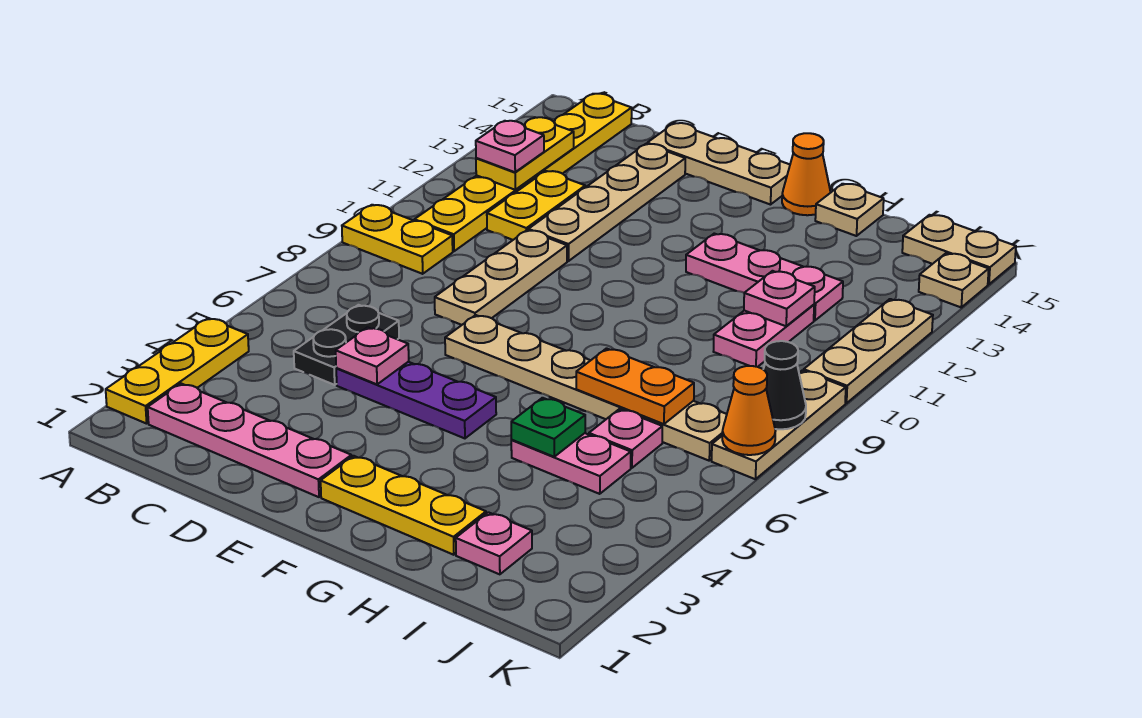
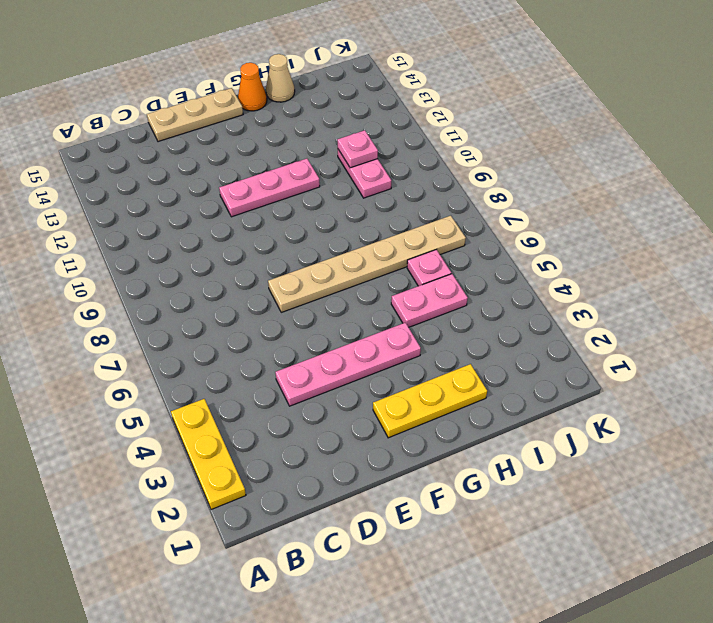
pink plate D4:G4 level 1 -> pink plate B2:E2 level 1
pink plate E11:G11 level 1 -> pink plate G12:I12 level 1
tan cone H15 level 1 -> tan plate H15 level 1
none -> yellow plate A9:B9 level 1
none -> yellow plate B10:B15 level 1
none -> black plate C5:C6 level 1
none -> yellow plate C11:C12 level 1

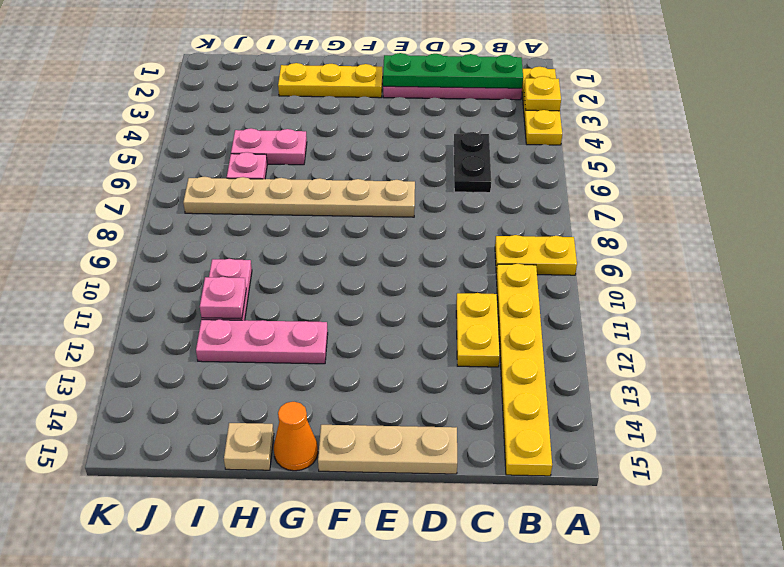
yellow plate A3 level 2 -> none
green plate B2:E2 level 2 -> none
none -> purple plate D5:F5 level 1
none -> tan plate D8:D10 level 1
none -> tan plate D11:D14 level 1
none -> pink plate I2 level 1

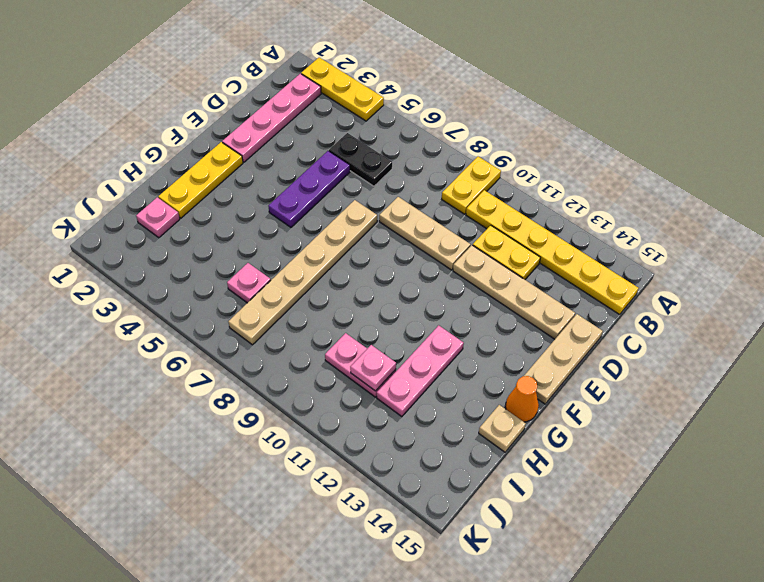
none -> pink plate H5:I5 level 1
none -> tan plate J15:K15 level 1
none -> tan plate K7:K9 level 1
none -> tan plate K10:K12 level 1

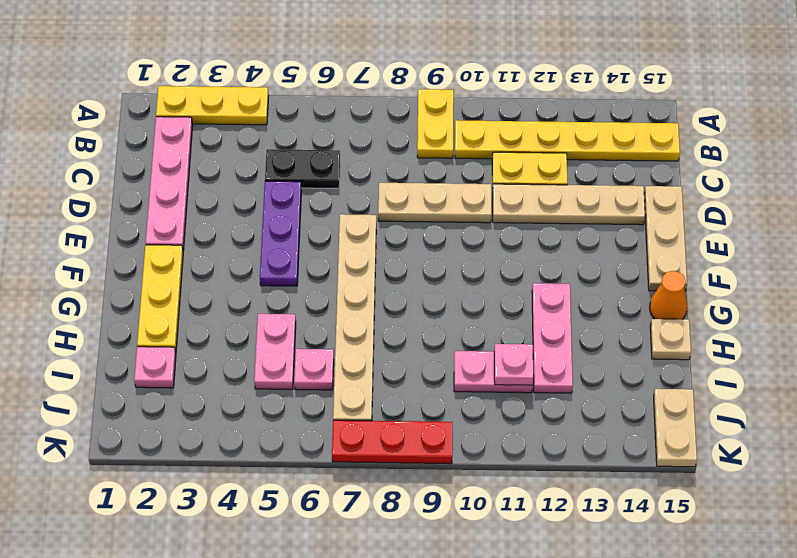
red plate K7:K9 level 1 -> tan plate K7:K9 level 1
none -> tan plate K10:K12 level 1
none -> tan plate K14 level 1
none -> yellow plate B12:B13 level 2
none -> pink plate D5 level 2

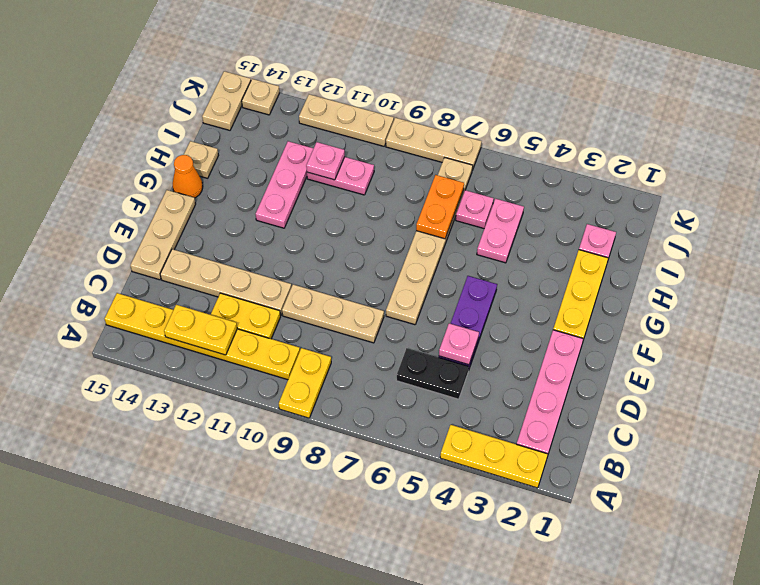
none -> green plate H5 level 2
none -> orange cone K7 level 2
none -> black cone K8 level 2
none -> pink plate B12 level 3

